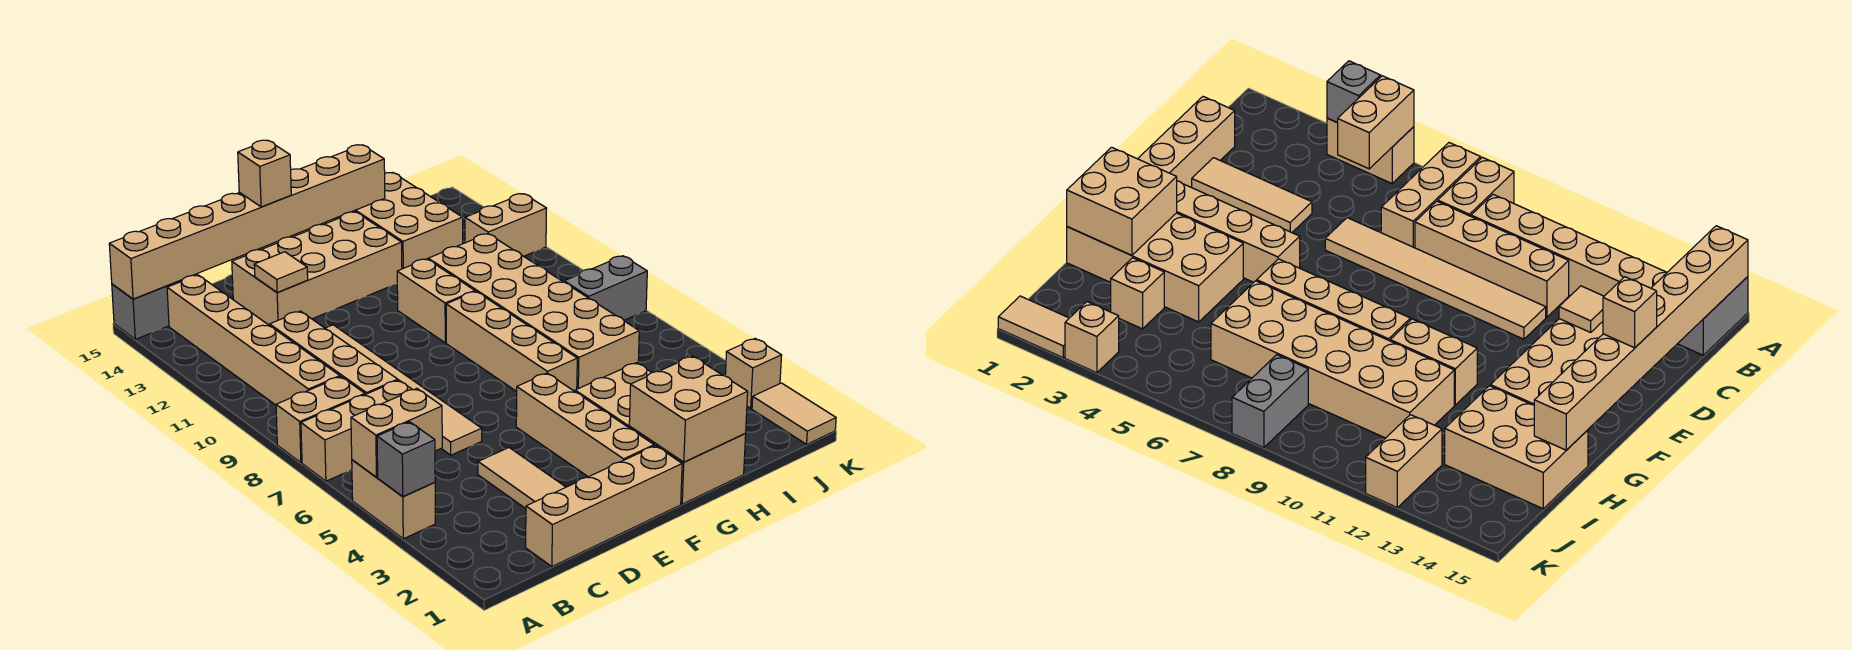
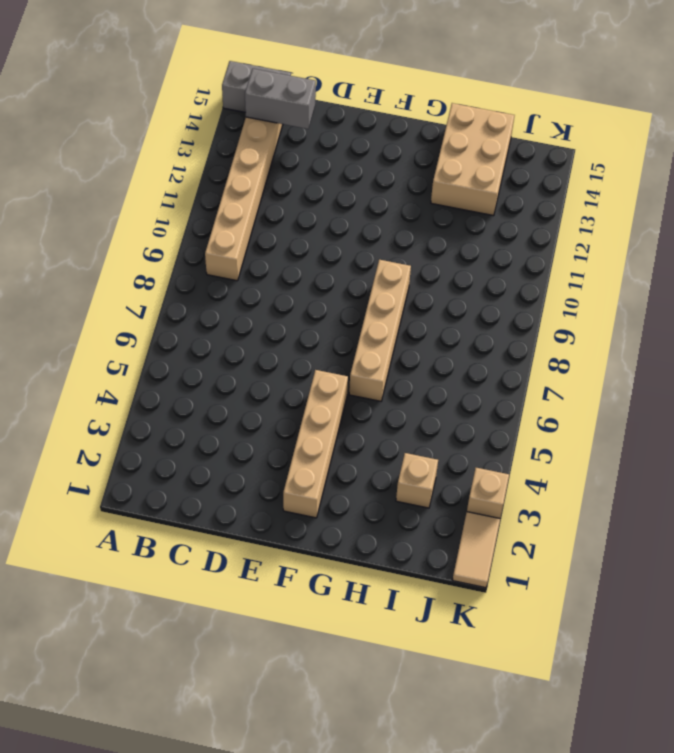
grey brick B14:C14 level 2 -> grey brick J8:K8 level 1
none -> tan brick A4:A5 level 1
none -> tan brick A7:C7 level 1
none -> tan brick A8:B8 level 1

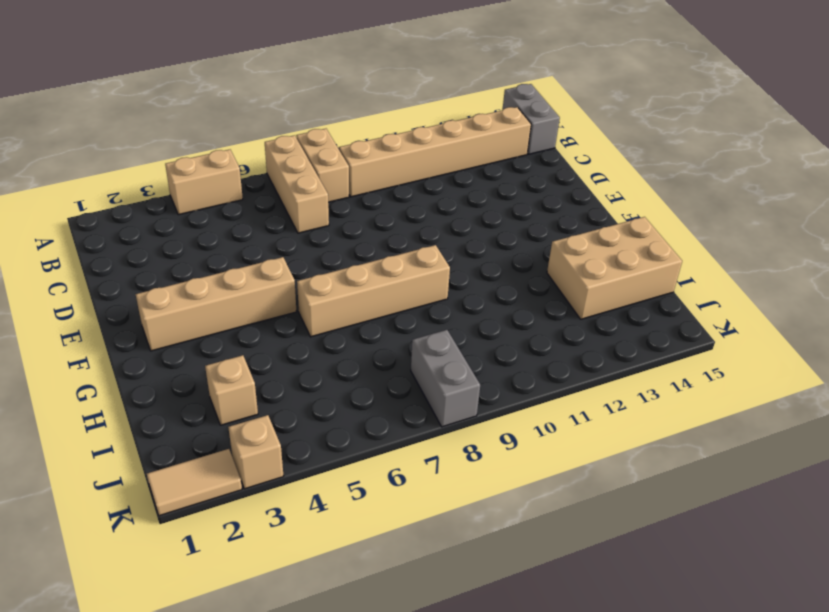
none -> tan brick C1:F1 level 1
none -> tan brick C8:C11 level 1
none -> tan tile D2:D4 level 1

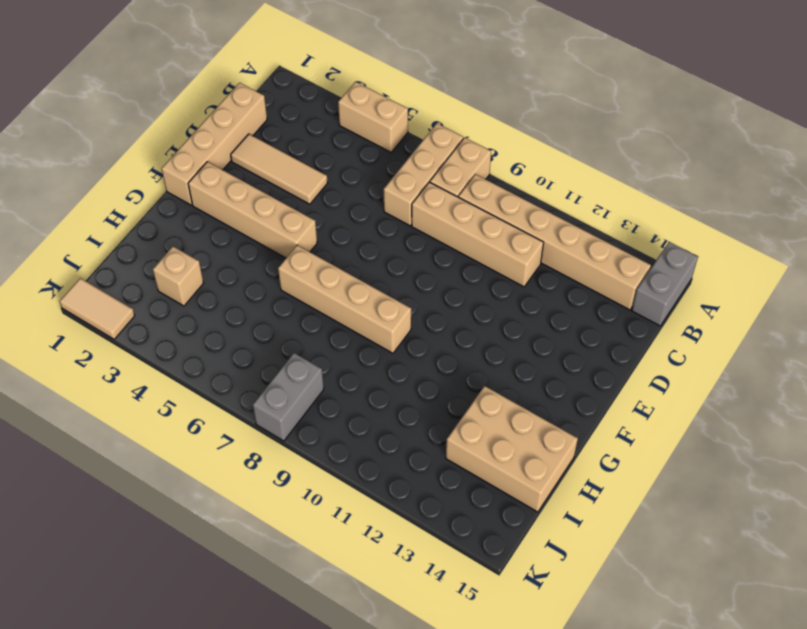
none -> tan tile D6:D11 level 1
none -> tan brick D13:G14 level 1
none -> tan brick G1:H4 level 1

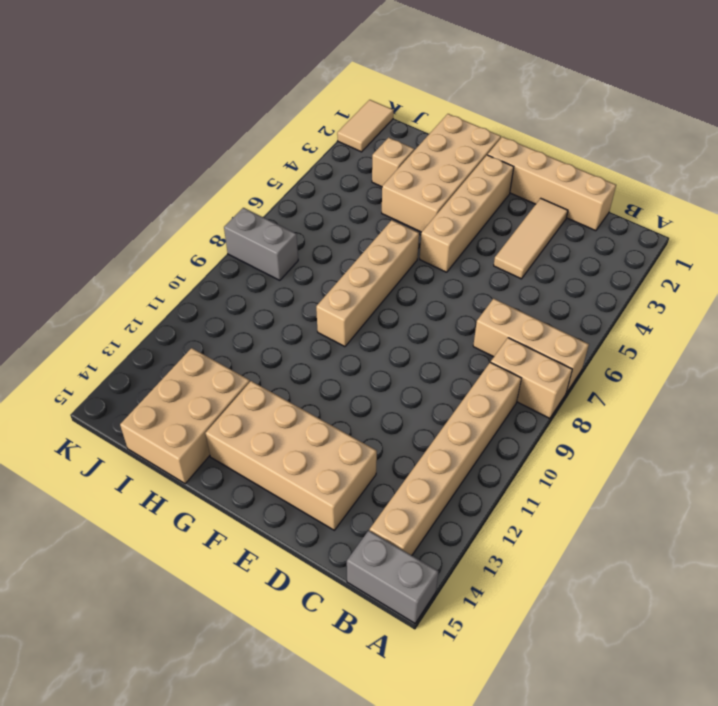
none -> tan brick A4:A5 level 1
none -> tan brick C8:C11 level 1
none -> tan tile D6:D11 level 1

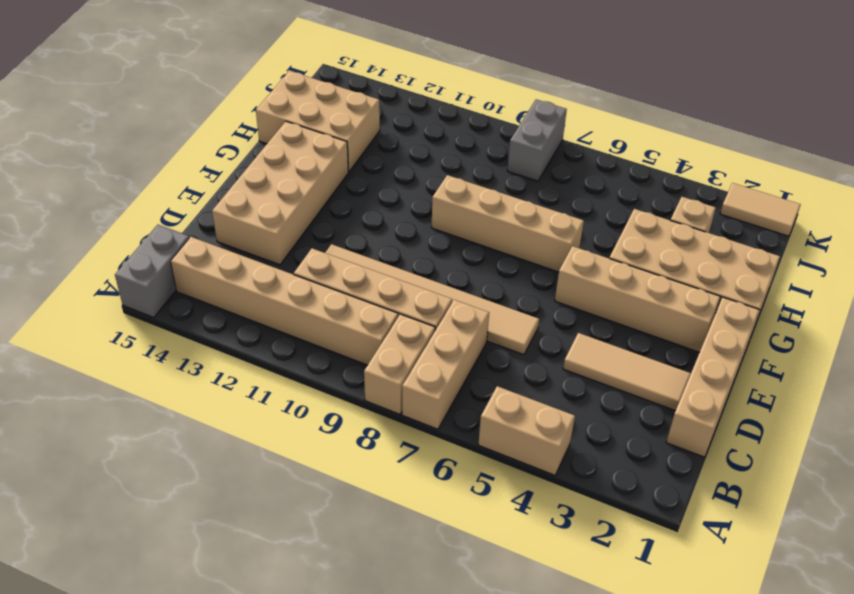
none -> tan brick G10:G11 level 1
none -> tan brick H6:I11 level 1
none -> tan brick J12:K12 level 1

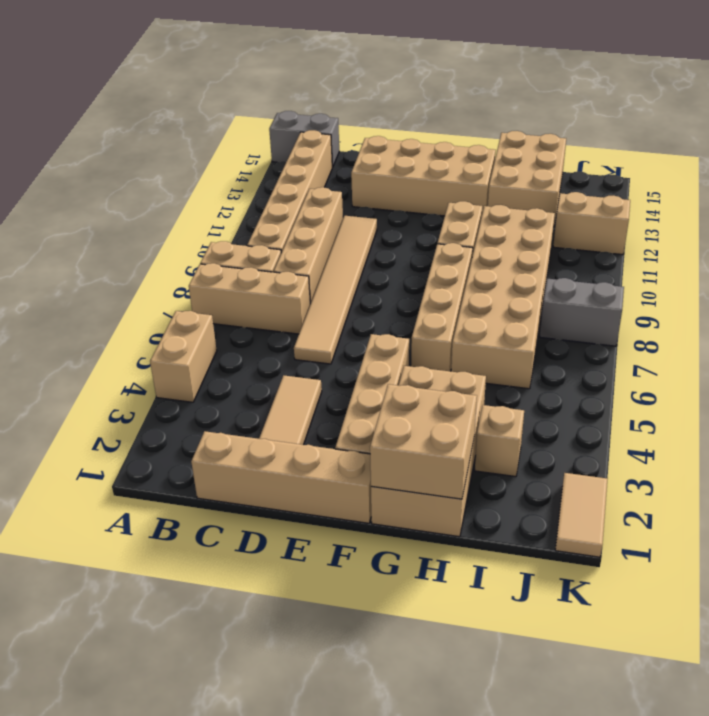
none -> tan brick K3 level 1
none -> grey brick A4 level 2
none -> tan brick A5:B5 level 2

